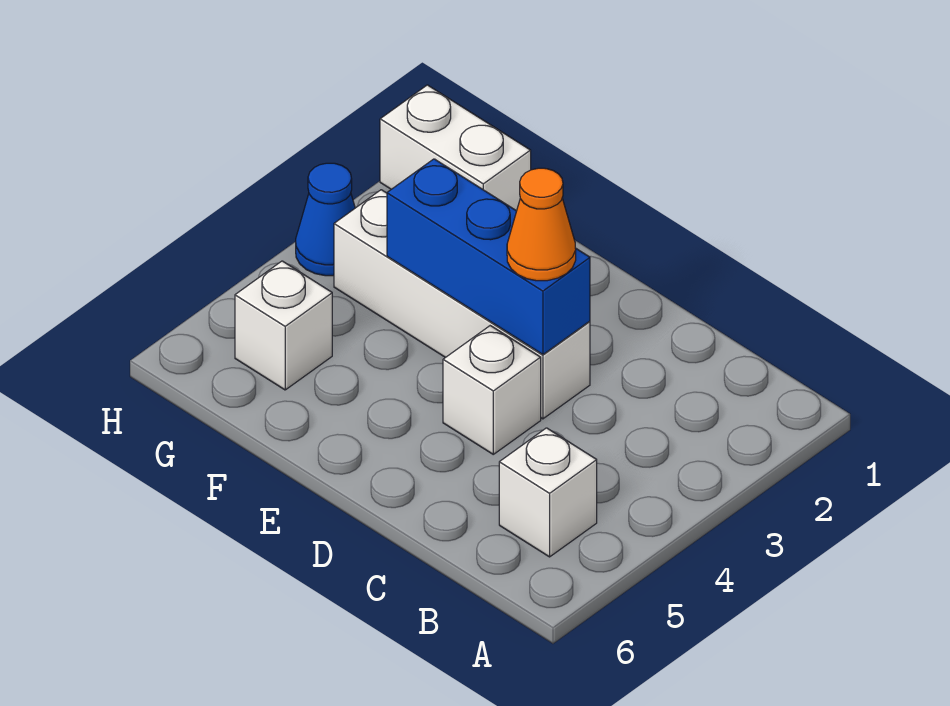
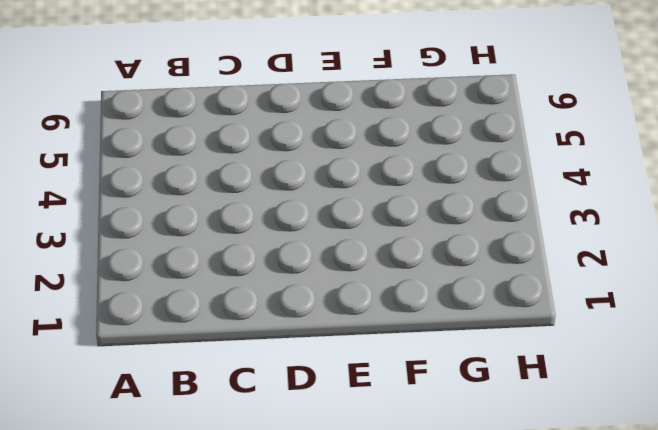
none -> white brick B5 level 1
none -> white brick D3:G3 level 1

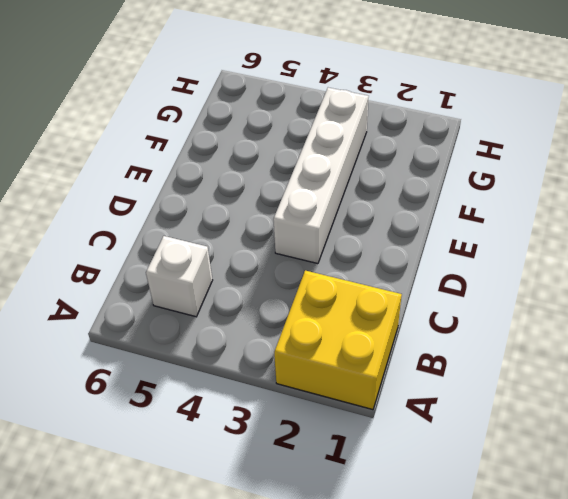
yellow brick A1:B2 level 1 -> none
none -> white brick D4 level 1
none -> white brick G1:H1 level 1

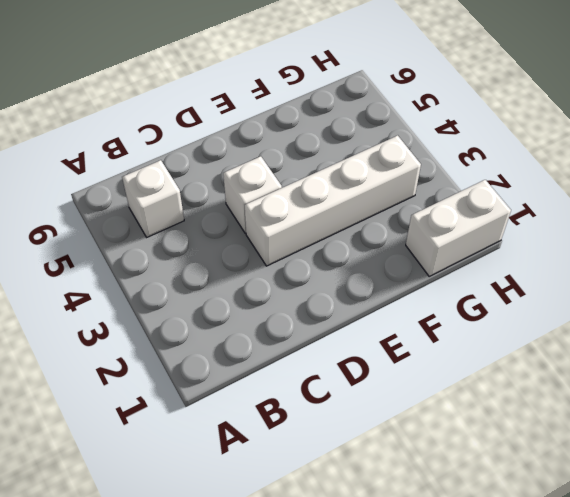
none -> white brick G5 level 1
none -> blue cone H3 level 1

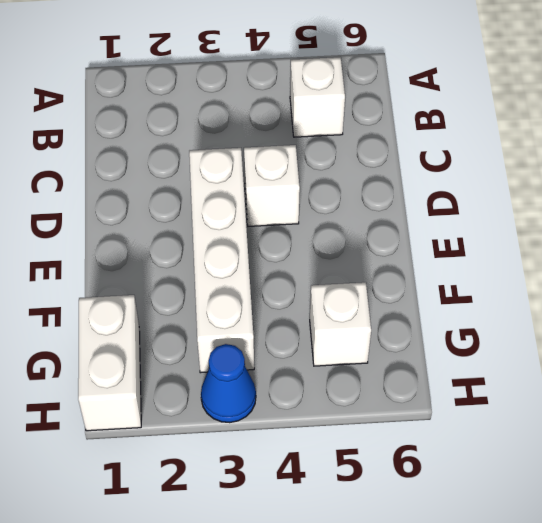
none -> blue brick D3:F3 level 2
none -> orange cone D3 level 3

